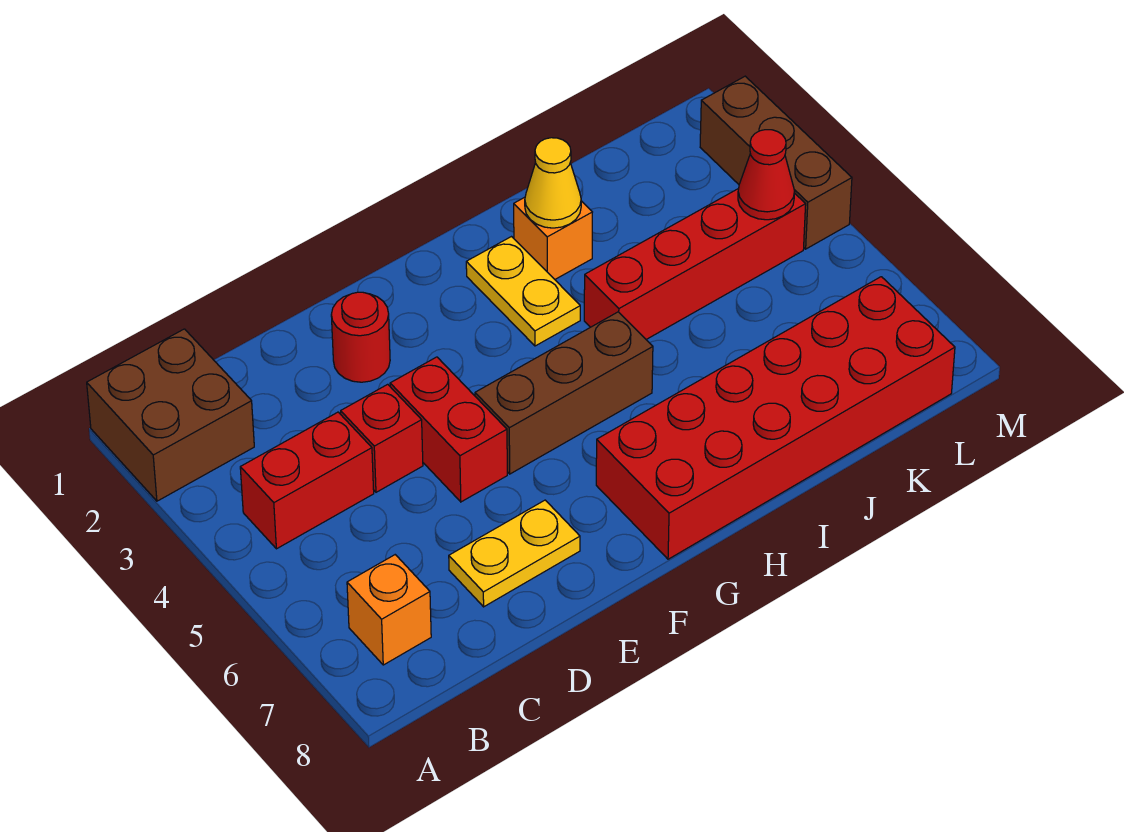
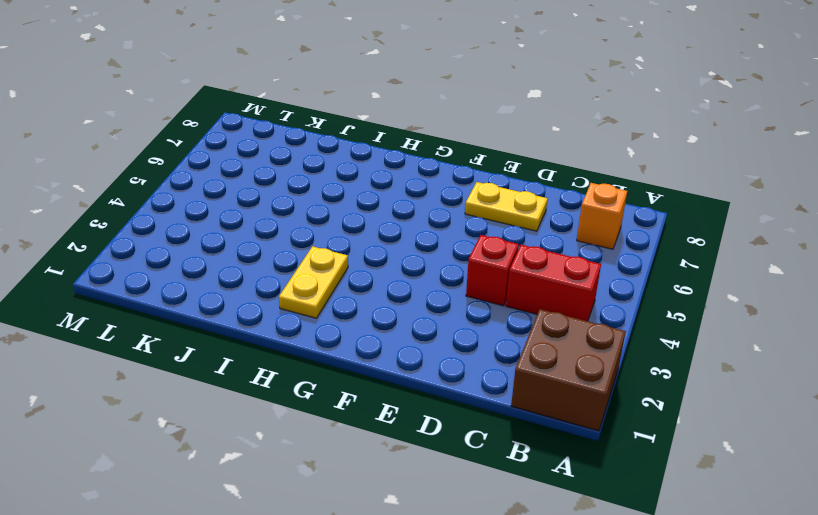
none -> red round brick E2 level 1
none -> red brick E4:E5 level 1
none -> brown brick F5:H5 level 1

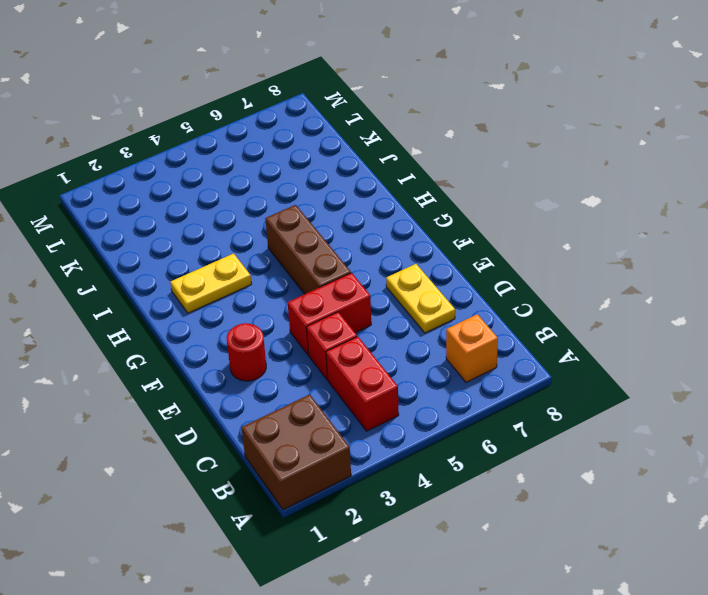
none -> red brick G7:L8 level 1
none -> orange brick I2 level 1
none -> red brick I4:L4 level 1

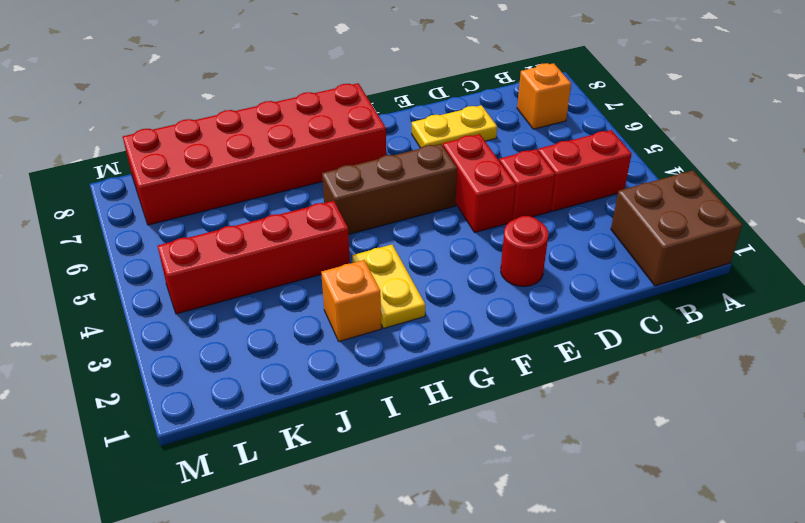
none -> brown brick M2:M4 level 1
none -> yellow cone I2 level 2
none -> red cone L4 level 2

